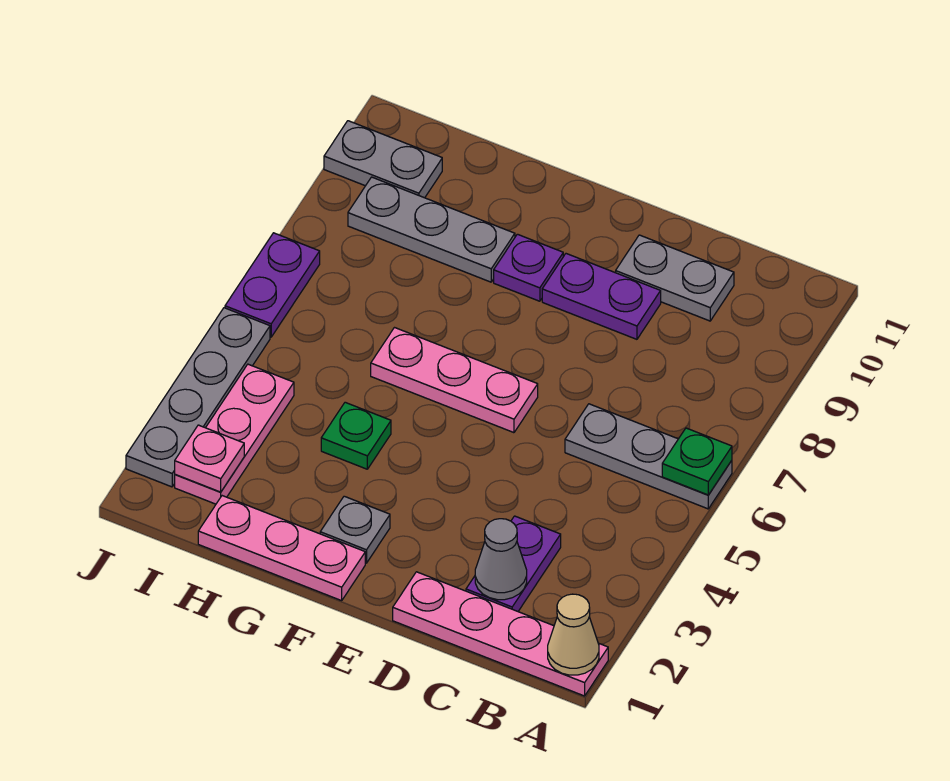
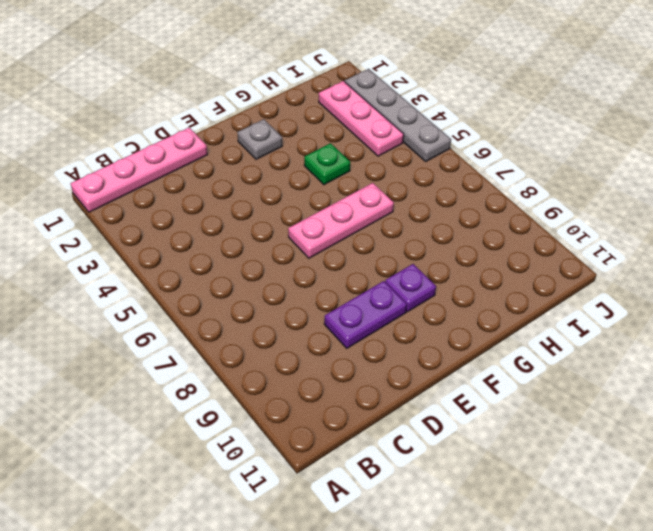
none -> grey plate A6:C6 level 1
none -> purple plate C2:C3 level 1
none -> grey plate C10:D10 level 1

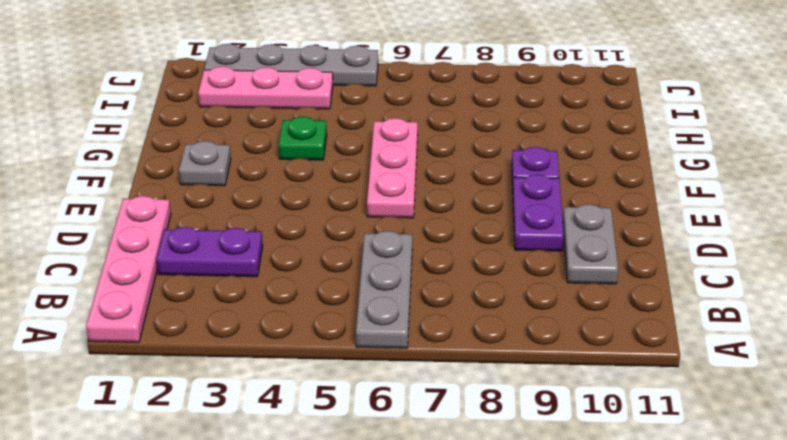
none -> pink plate F1:H1 level 1
none -> grey plate G9:I9 level 1
none -> grey plate I10:J10 level 1

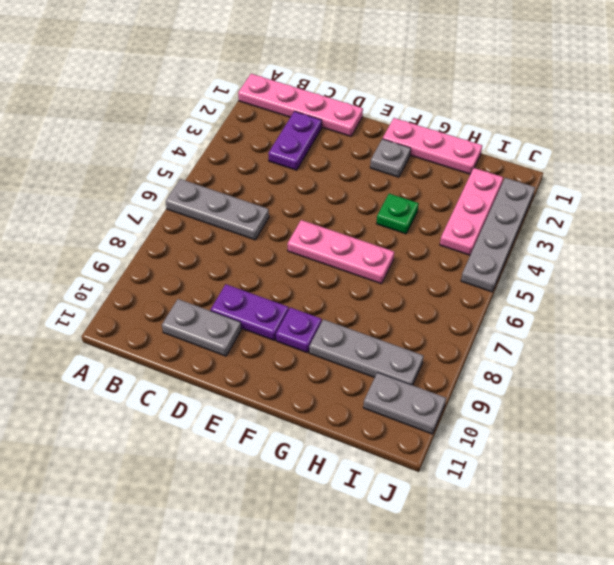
none -> purple plate J6:J7 level 1
none -> tan cone A1 level 2
none -> green plate A6 level 2

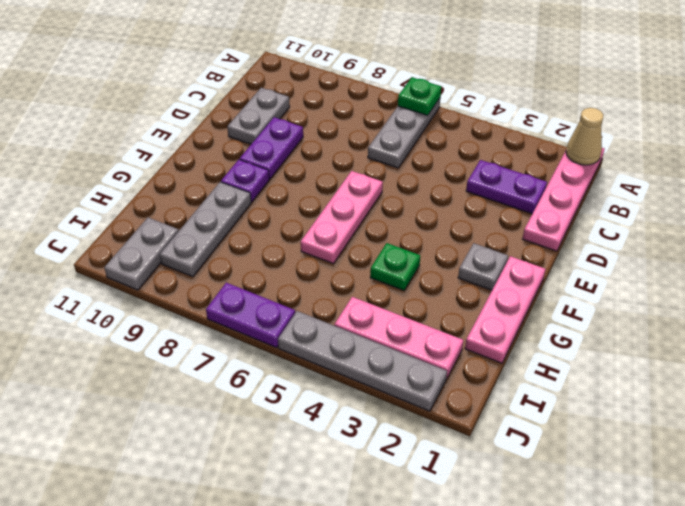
none -> grey cone C2 level 2
none -> pink plate I2 level 2

